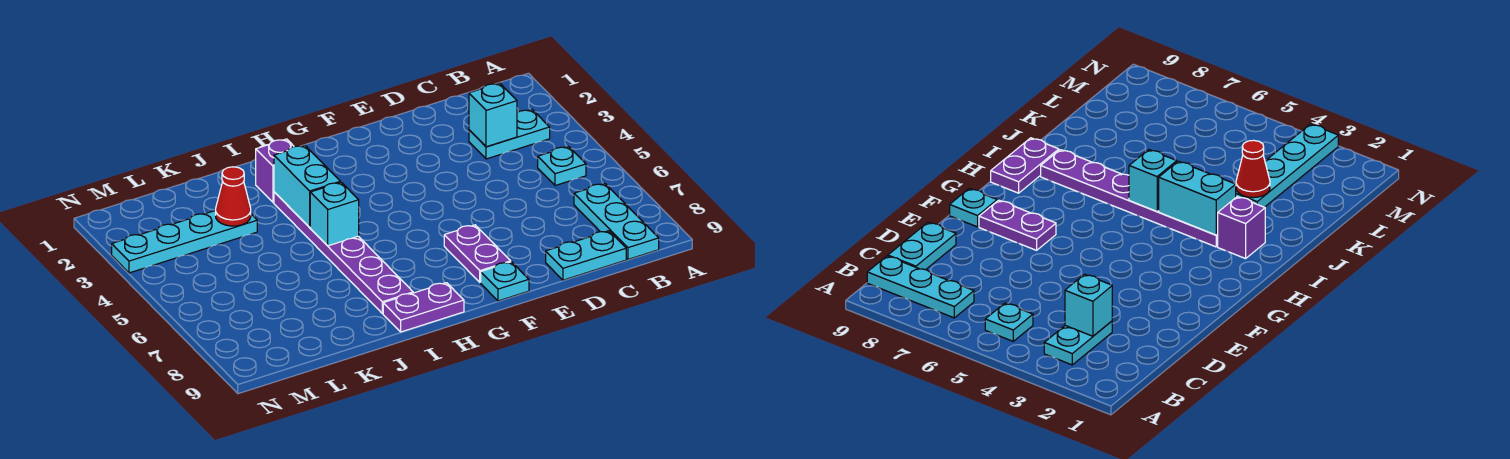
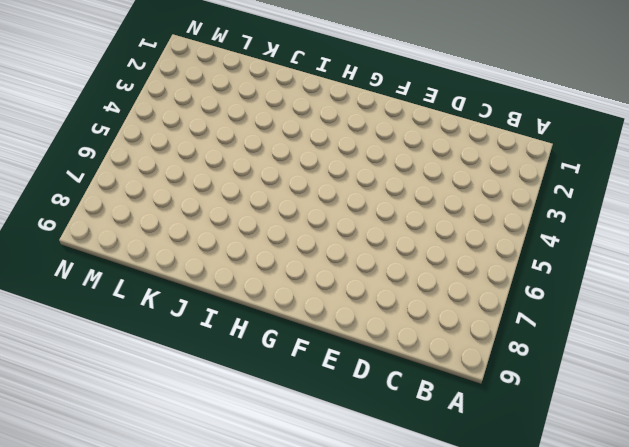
none -> cyan plate B3:C3 level 1
none -> cyan plate B5 level 1
none -> cyan plate B7:B9 level 1

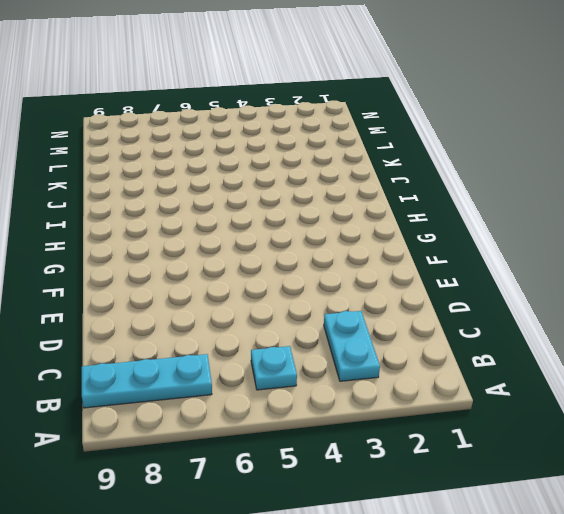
none -> cyan plate C9:D9 level 1
none -> purple plate F7:F8 level 1
none -> cyan plate F9 level 1

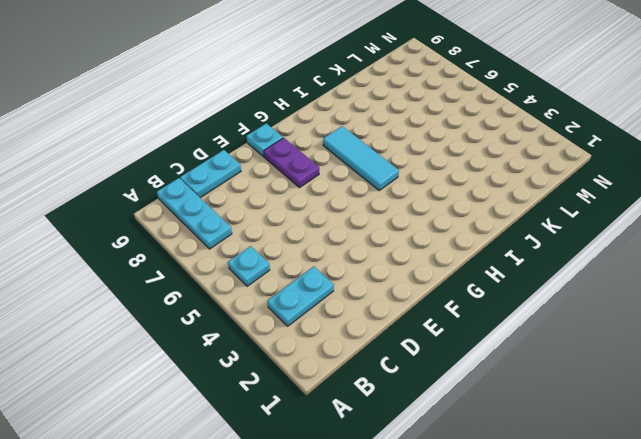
cyan tile H5:H7 level 1 -> none
none -> purple plate H9:I9 level 1
none -> purple brick I2 level 1
none -> purple plate I3:I8 level 1

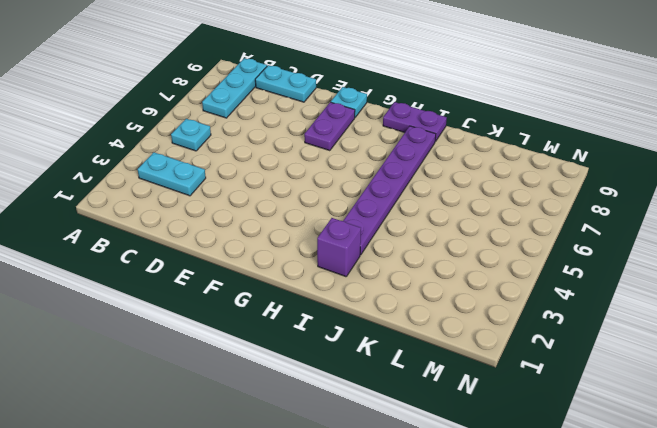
none -> cyan plate K3:N3 level 1
none -> cyan brick C3 level 2
none -> cyan brick I3:I4 level 2

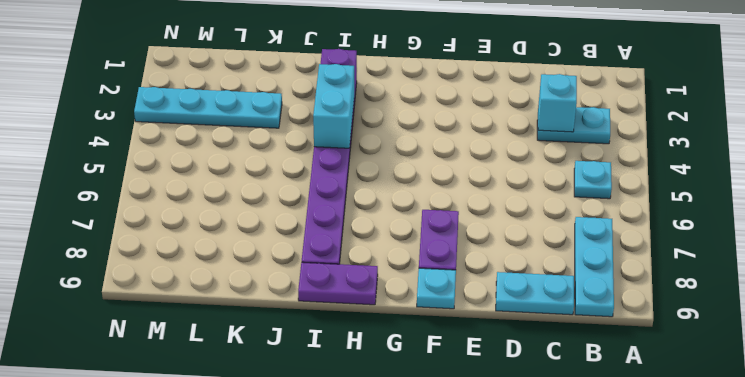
none -> cyan brick I5 level 2
none -> red cone K3 level 2

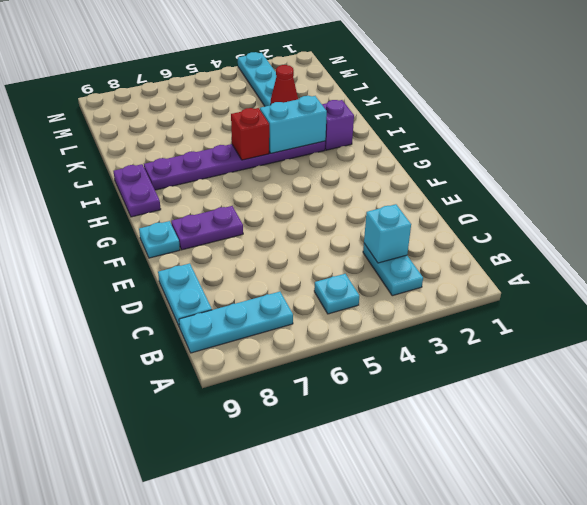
red brick I5 level 2 -> cyan brick I5 level 2

